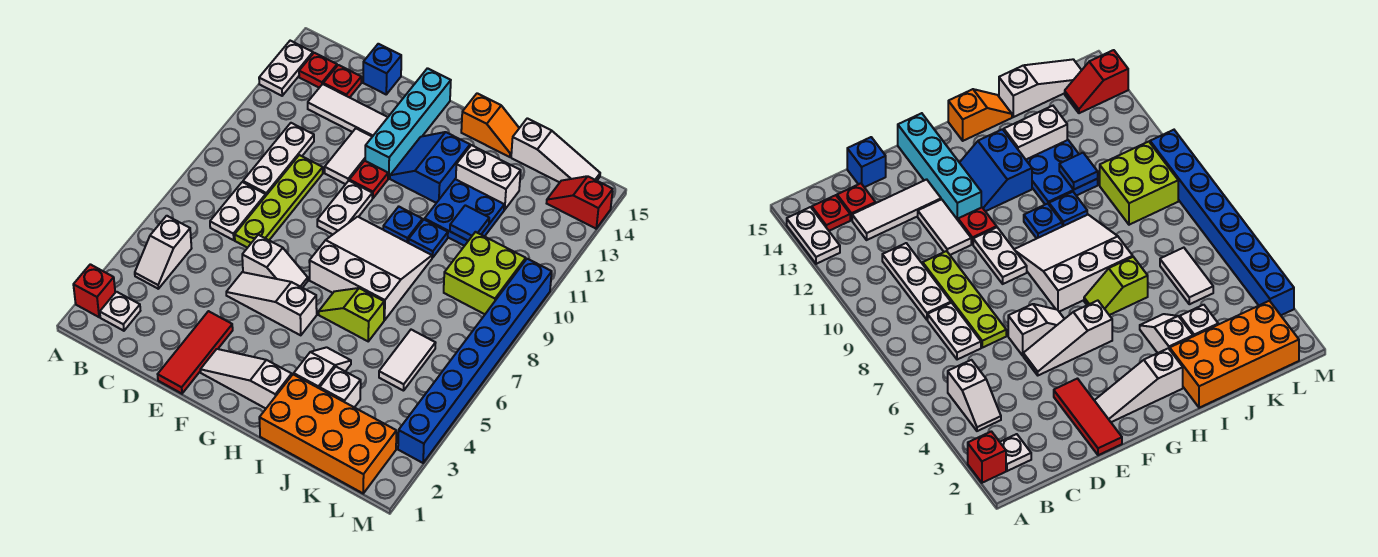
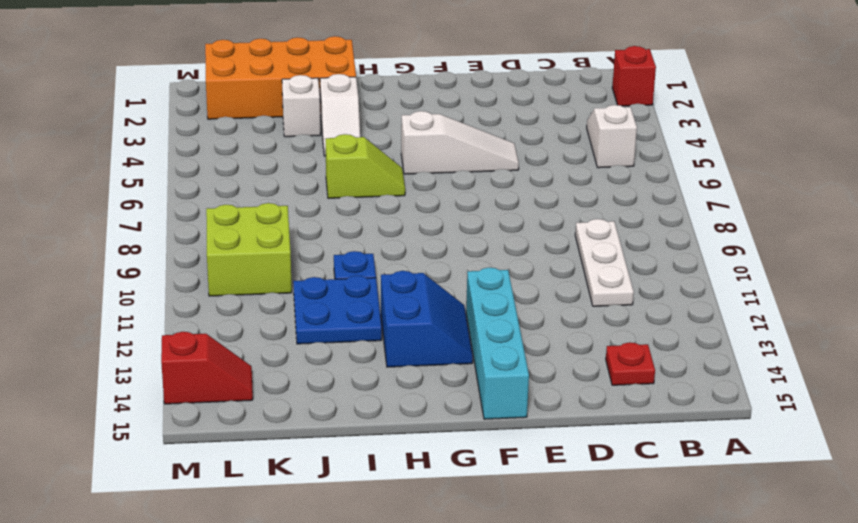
none -> white plate A13:A14 level 1
none -> white plate B2 level 1
none -> red plate B14 level 1
none -> white plate C7:C8 level 1

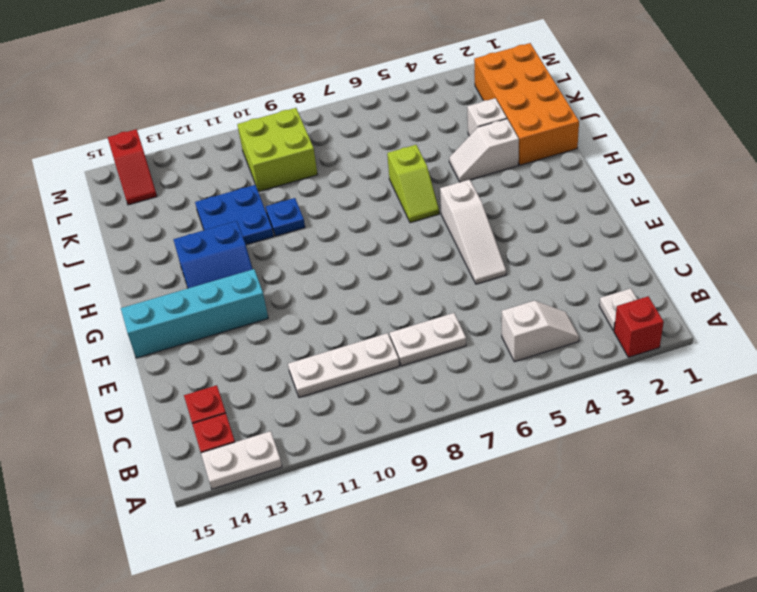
none -> white tile C13:E13 level 1
none -> lime plate D7:D10 level 1
none -> blue brick D15 level 1
none -> red tile E1:E3 level 1

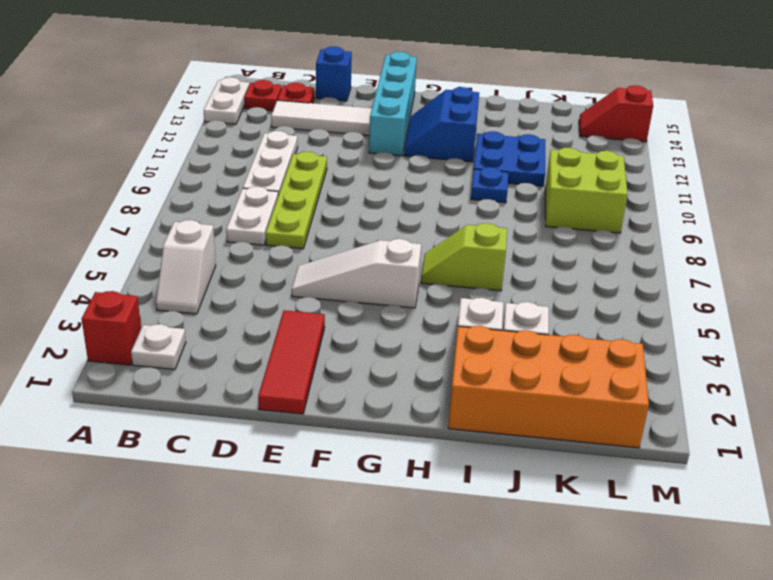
none -> white slope E6:F6 level 1 top E
none -> white tile E11:E12 level 1
none -> white slope F2:H2 level 1 top H
none -> white plate F9:F10 level 1

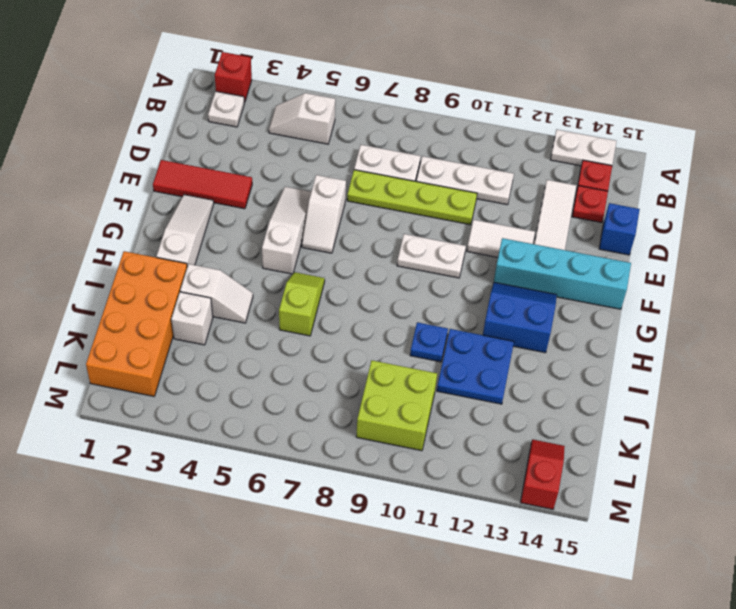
none -> red plate F11 level 1
none -> white slope G7:I9 level 1 top 7
none -> blue plate H10 level 1
none -> orange slope H15:I15 level 1 top H

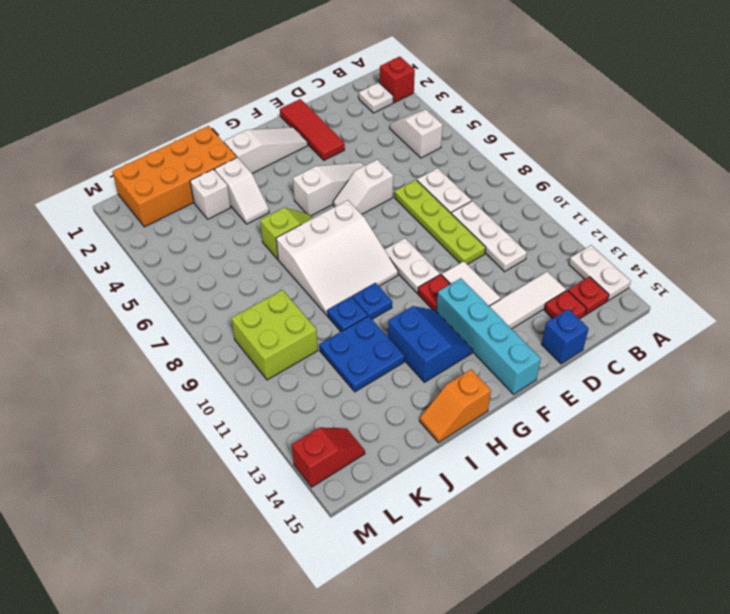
none -> white brick I13:J13 level 1
none -> white slope J15:L15 level 1 top J
none -> white tile K5:K6 level 1
none -> blue brick M3:M10 level 1

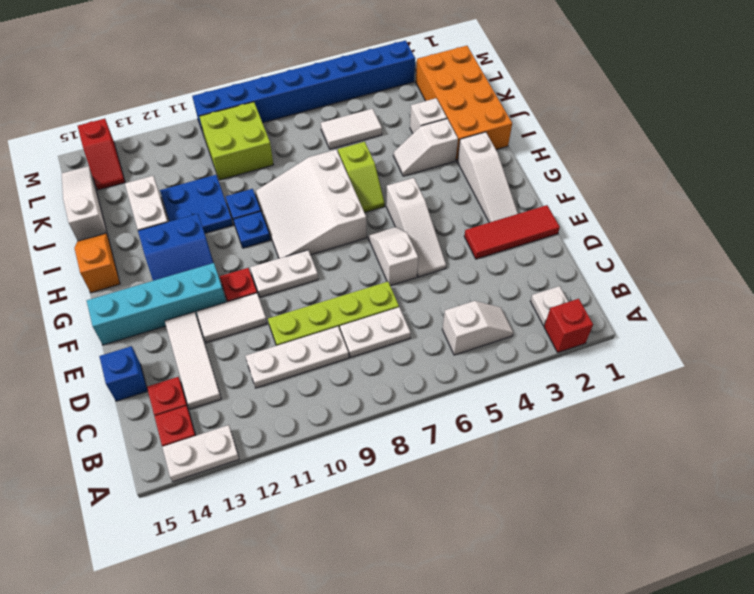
none -> blue tile J11 level 2

